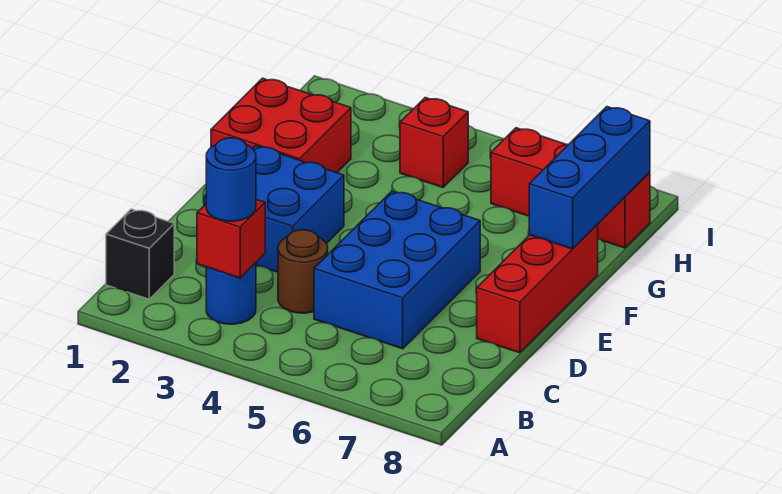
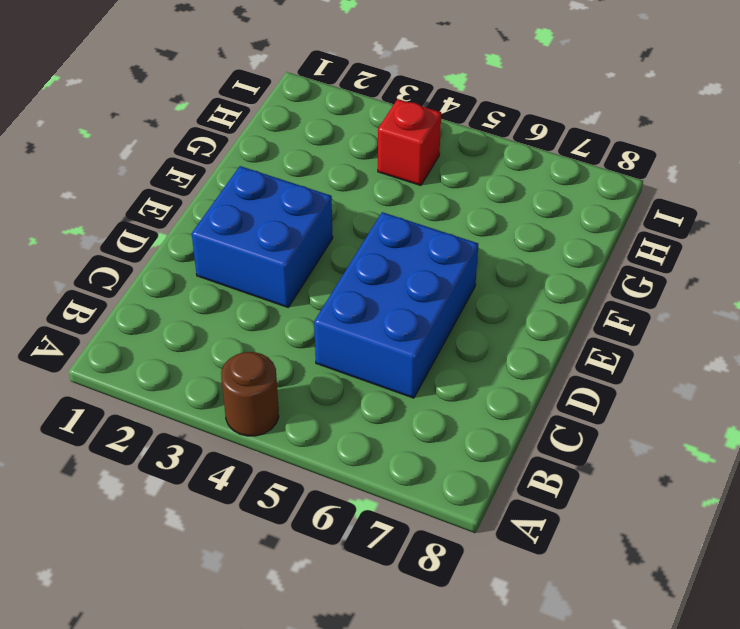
brown round brick A4 level 1 -> brown round brick C4 level 1
none -> black brick B1 level 1
none -> blue round brick B3 level 1
none -> red brick D8:F8 level 1

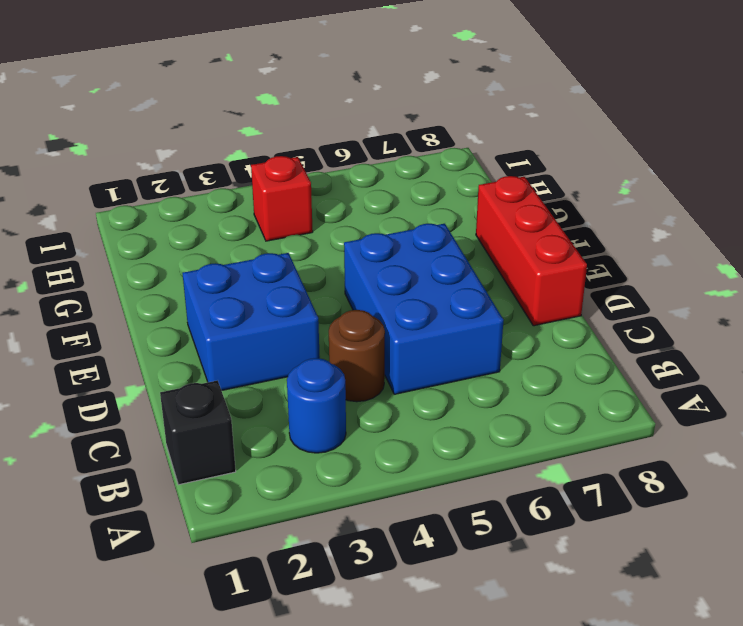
none -> red brick F1:G2 level 1
none -> red brick H6:H8 level 1
none -> red brick B3 level 2

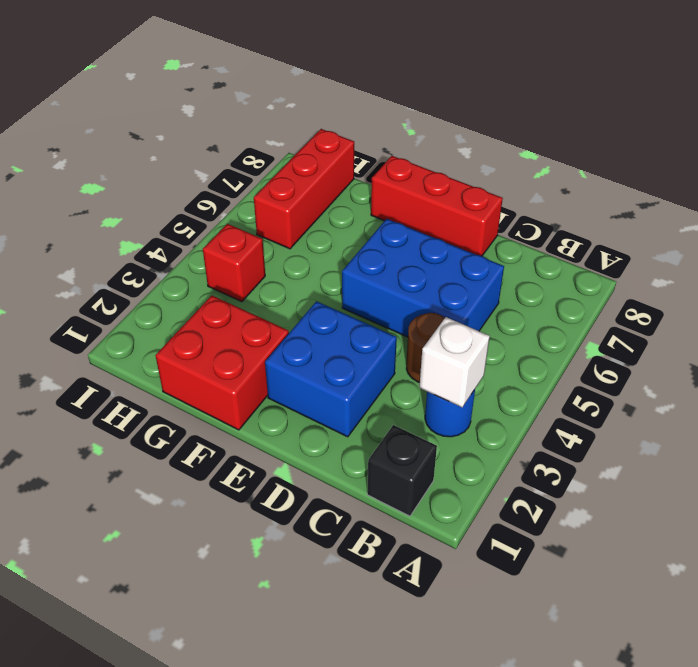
white brick B3 level 2 -> red brick B3 level 2
none -> blue brick F8:H8 level 2
none -> blue round brick B3 level 3

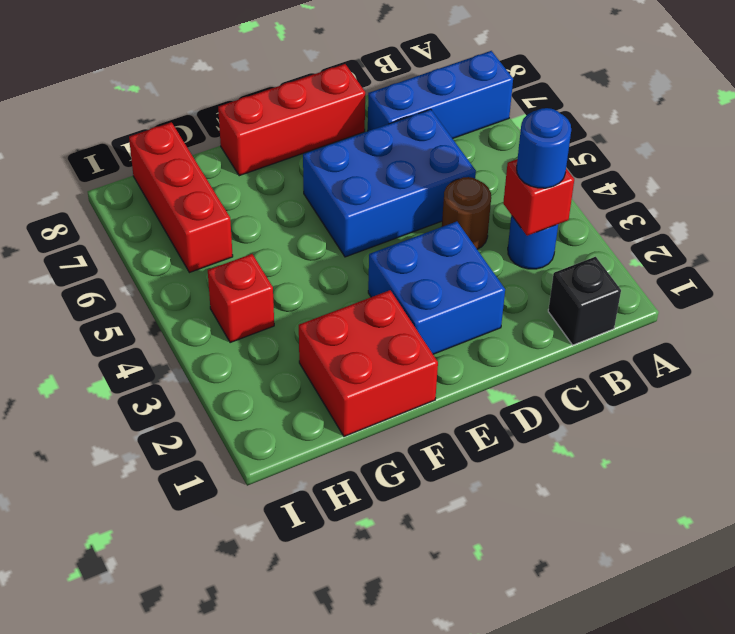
blue brick A7:C7 level 1 -> blue brick F8:H8 level 2

